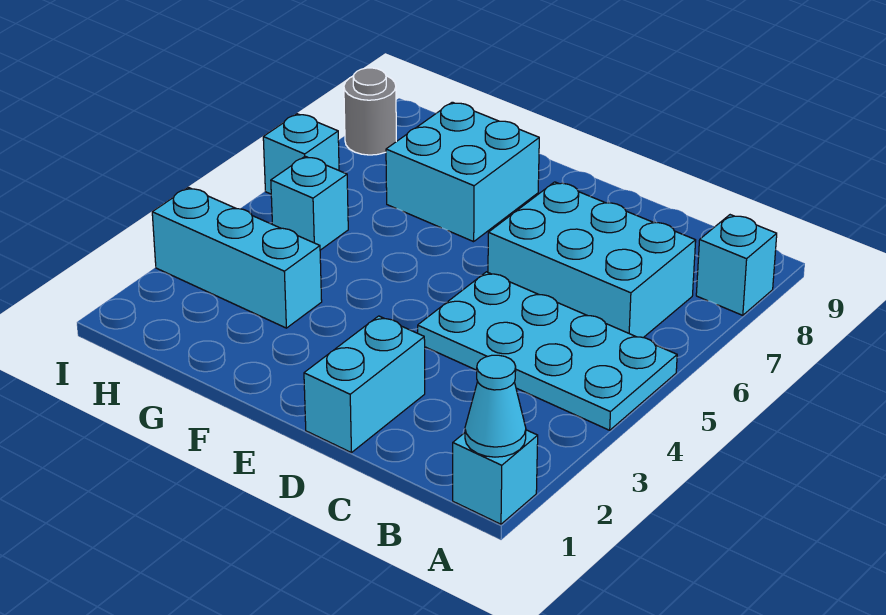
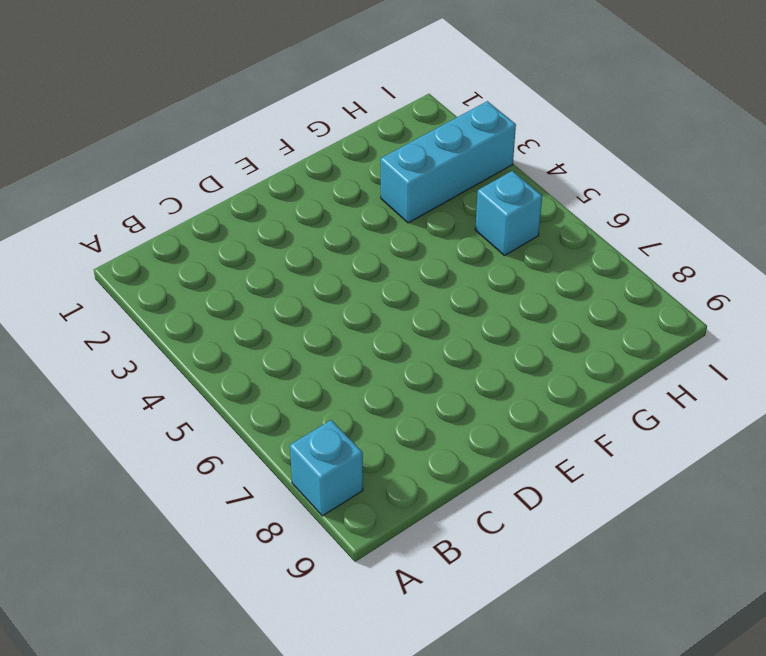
none -> cyan brick A1 level 1
none -> cyan plate A4:D5 level 1

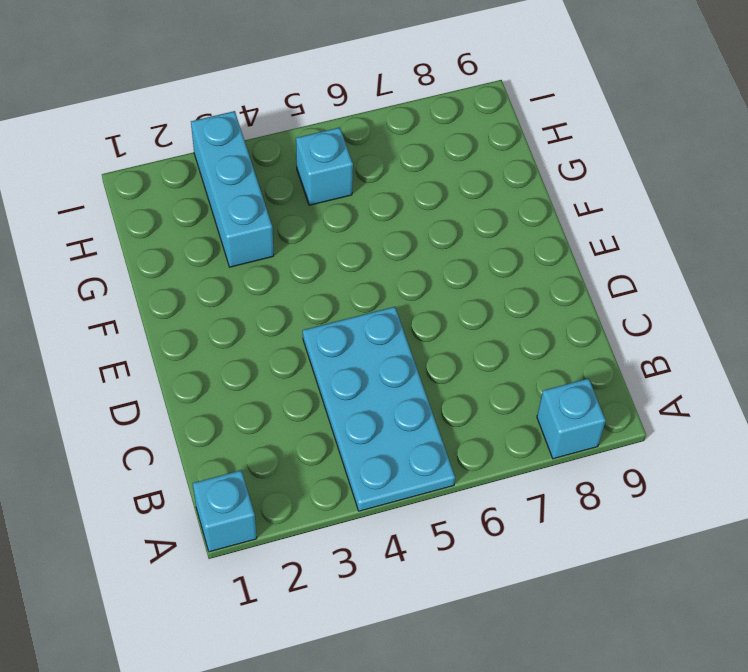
none -> cyan brick B6:D7 level 1
none -> cyan brick D1:D2 level 1

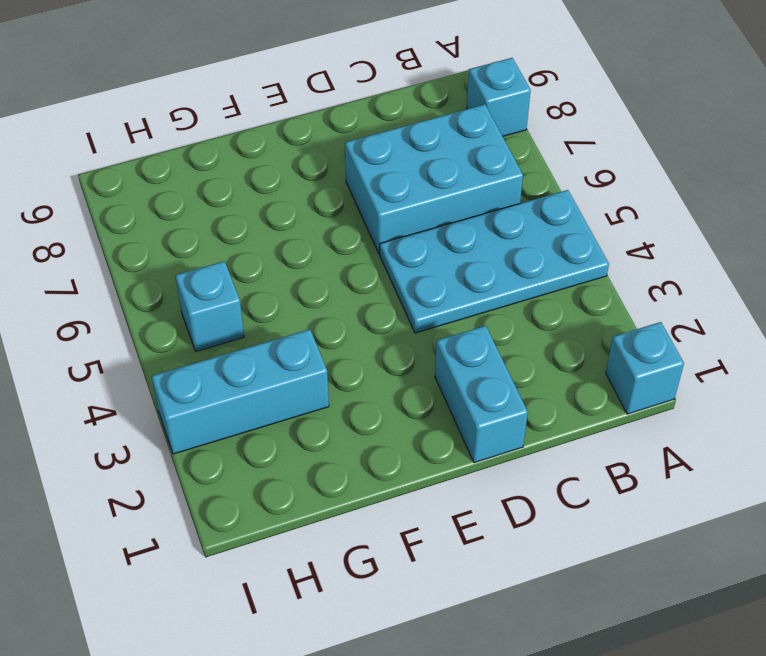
none -> cyan brick F7:G8 level 1
none -> cyan brick I6 level 1

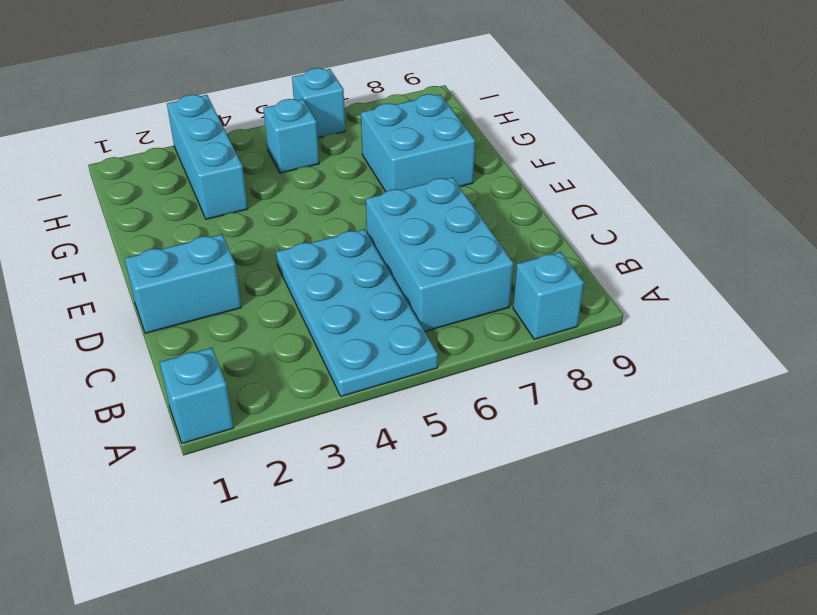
none -> grey round brick I8 level 1
none -> cyan cone A1 level 2

